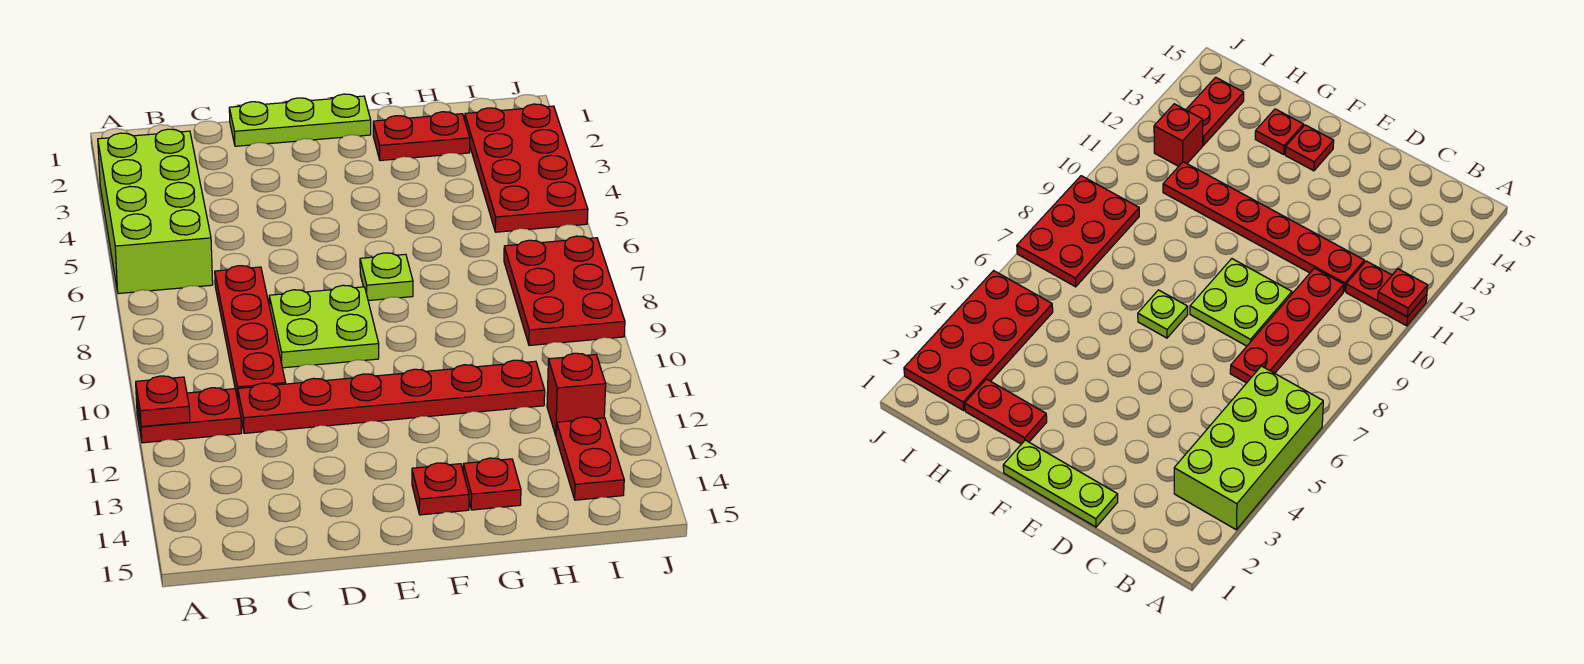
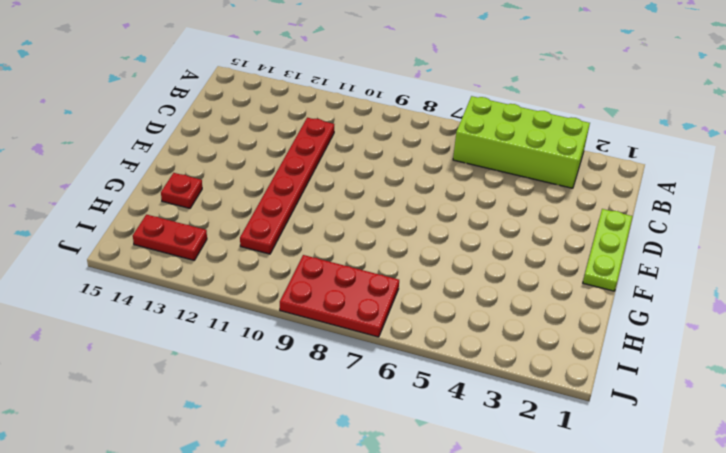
none -> red plate A11:B11 level 1
none -> red plate C7:C10 level 1
none -> lime plate D8:E9 level 1

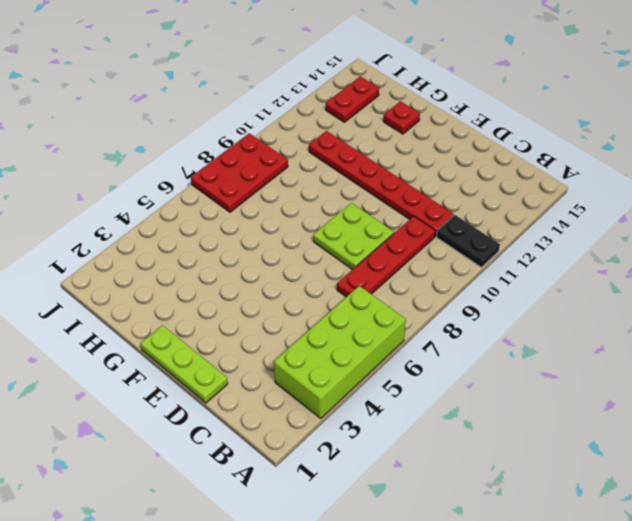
black plate A11:B11 level 1 -> red plate A11:B11 level 1
none -> lime plate F7 level 1
none -> red plate F14 level 1
none -> red plate G2:H2 level 1

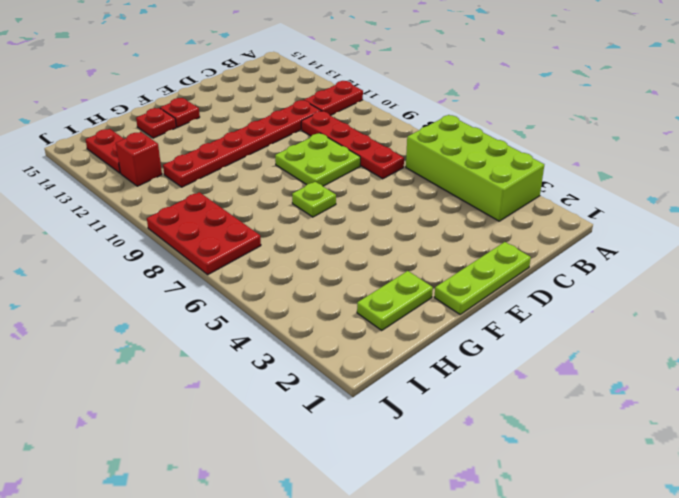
lime plate G2:H2 level 1 -> red plate G2:H2 level 1
none -> red plate I2:J5 level 1
none -> red plate A11 level 2

